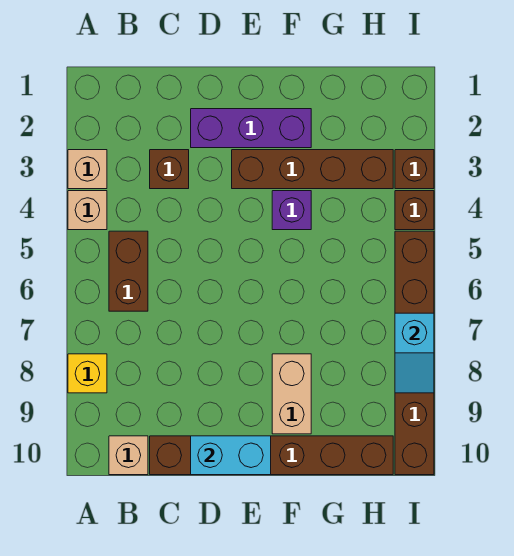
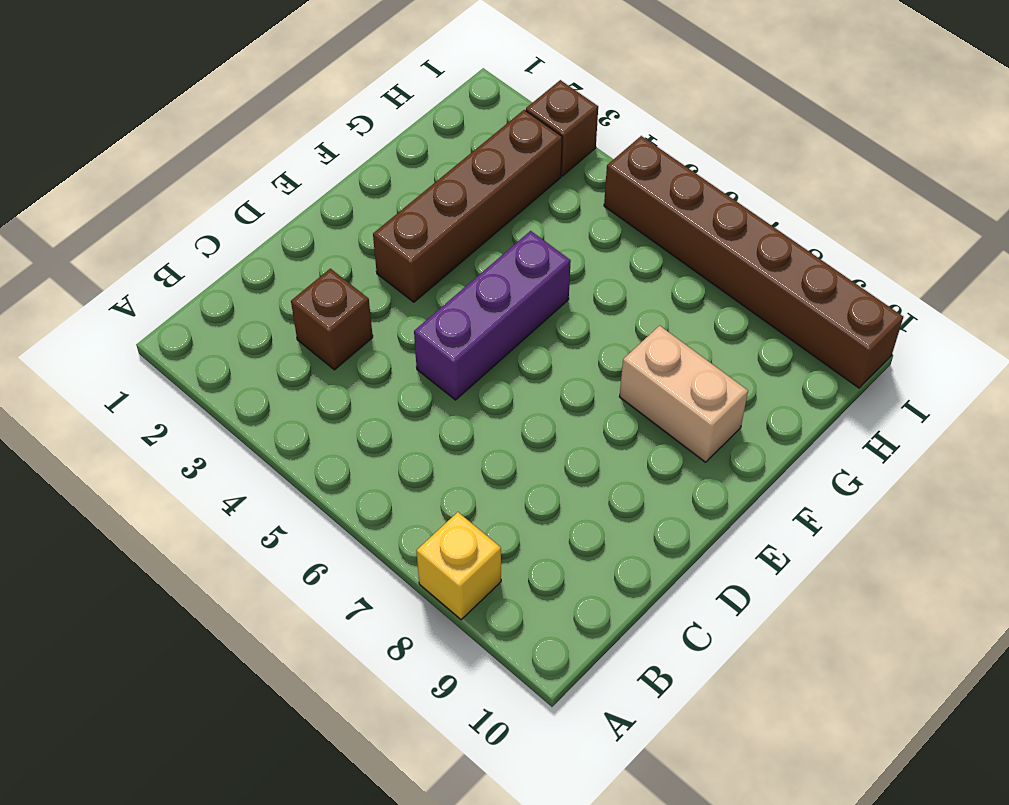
purple brick D5:F5 level 1 -> purple brick D2:F2 level 1
none -> tan brick A3 level 1
none -> tan brick A4 level 1
none -> brown brick B5:B6 level 1

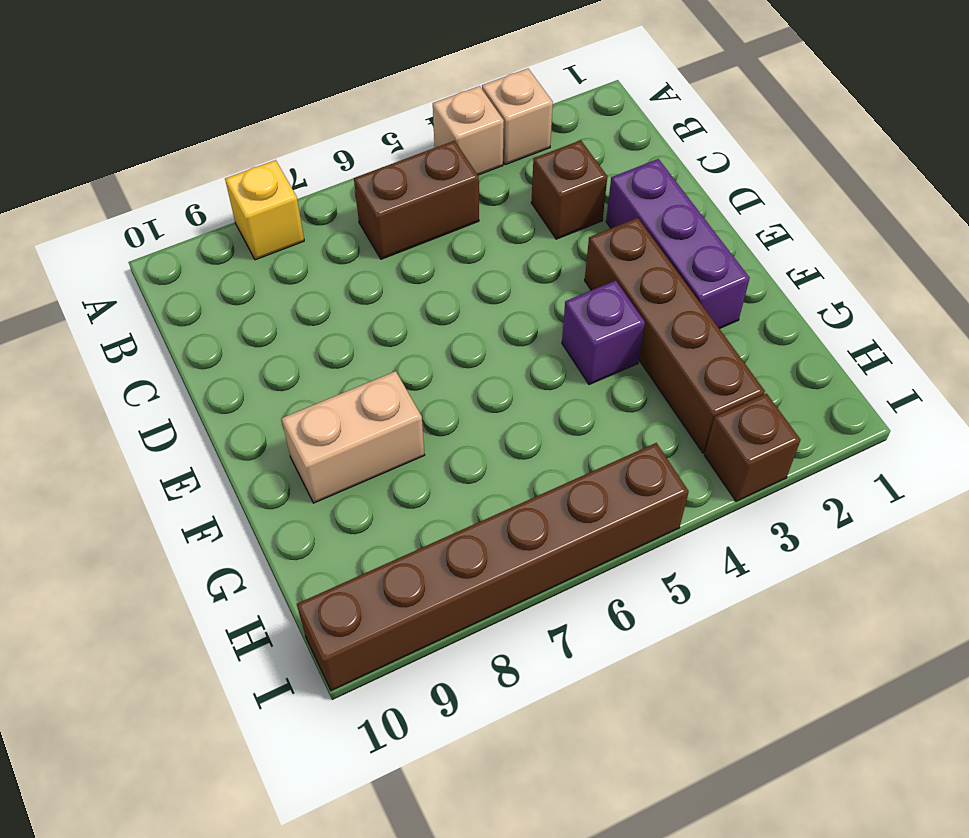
none -> tan brick B10 level 1
none -> brown brick C10:H10 level 1
none -> brown brick I4 level 1

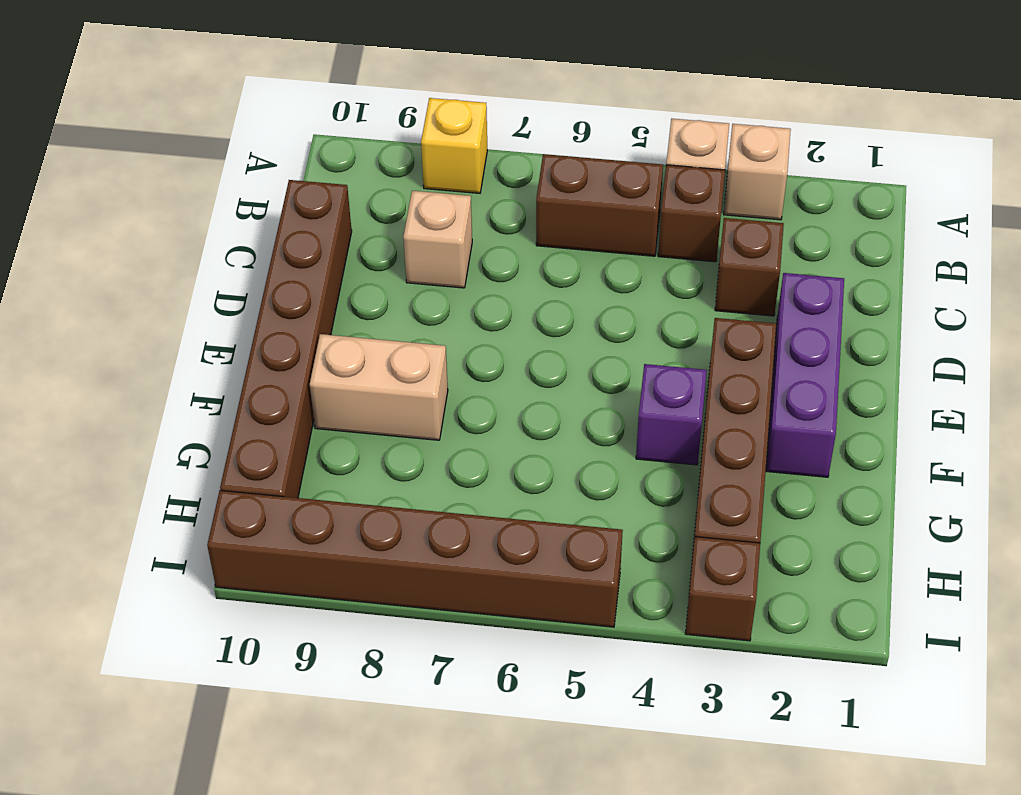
brown brick B4 level 1 -> brown brick I4 level 1
tan brick C8 level 1 -> tan brick B10 level 1
none -> cyan brick D10:E10 level 2
none -> cyan slope I7:I8 level 2 top 7

